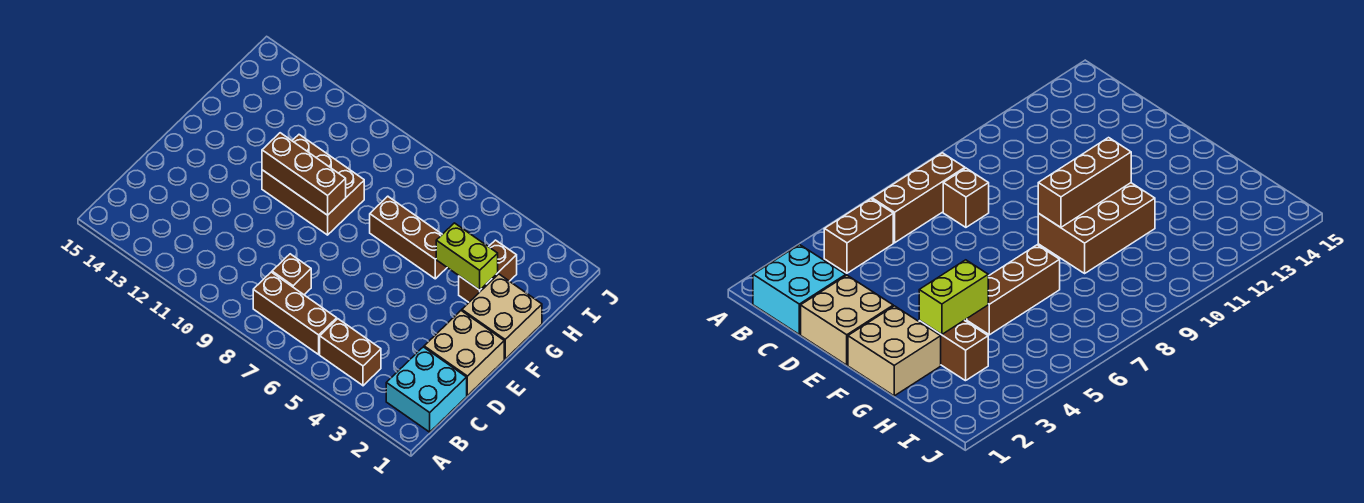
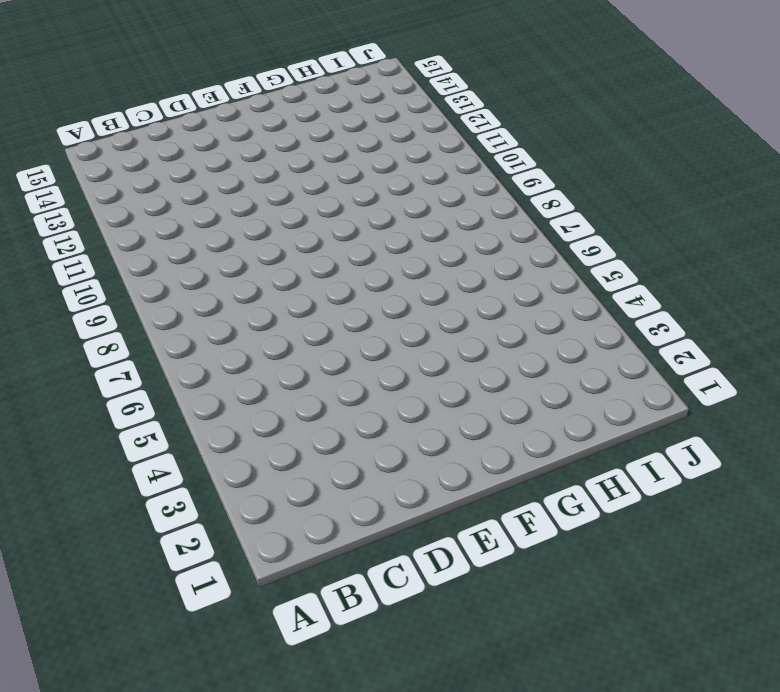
none -> cyan brick B1:C2 level 1
none -> brown brick B4:B5 level 1

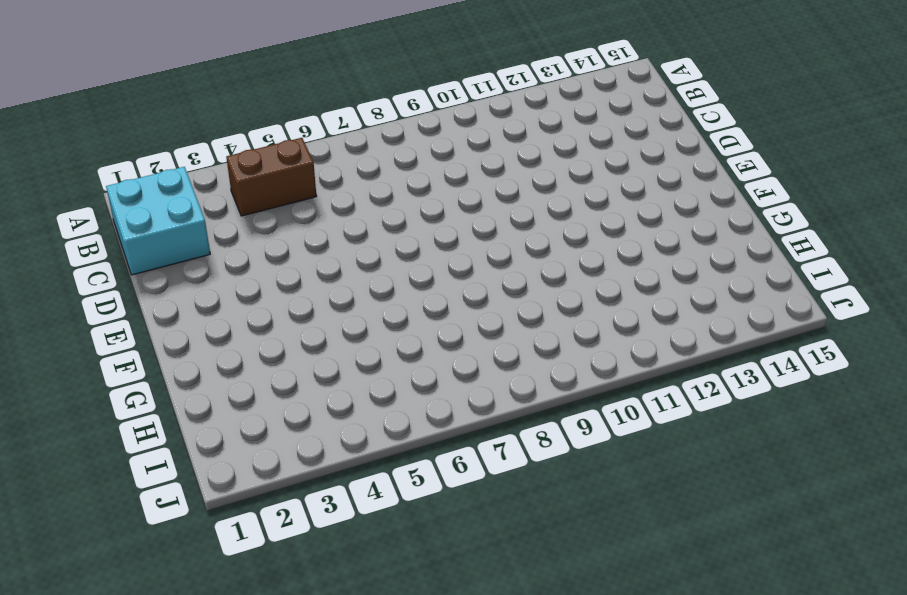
none -> brown brick B6:B8 level 1
none -> brown brick C8 level 1

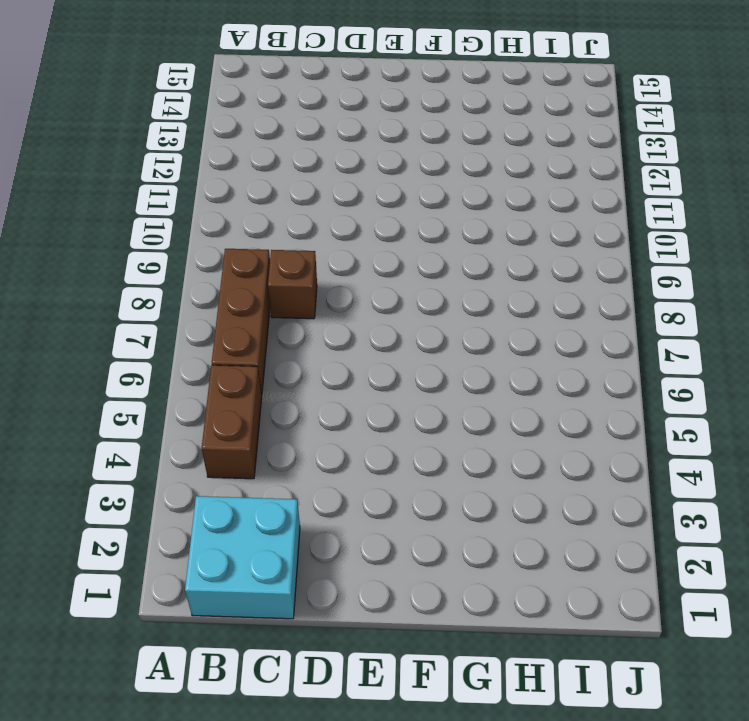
none -> tan brick D1:E2 level 1
none -> tan brick F1:G2 level 1

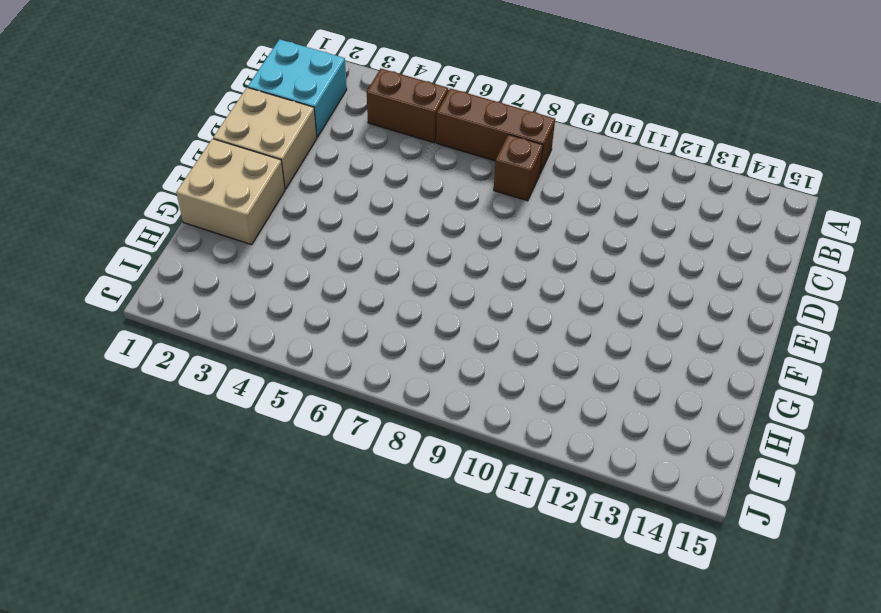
none -> brown brick F9:G11 level 1
none -> brown brick G3:H3 level 1

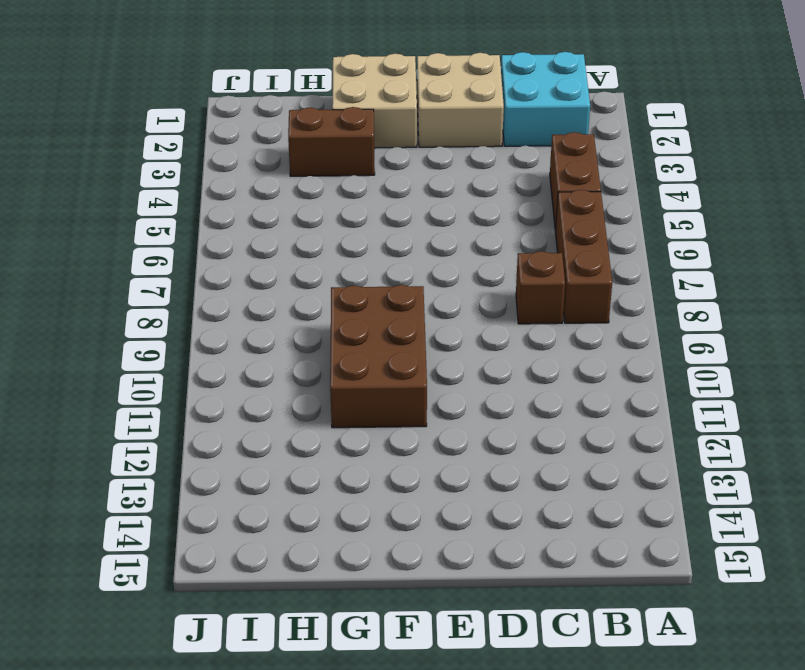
none -> brown brick G5:G7 level 1
none -> brown brick F9:F11 level 2

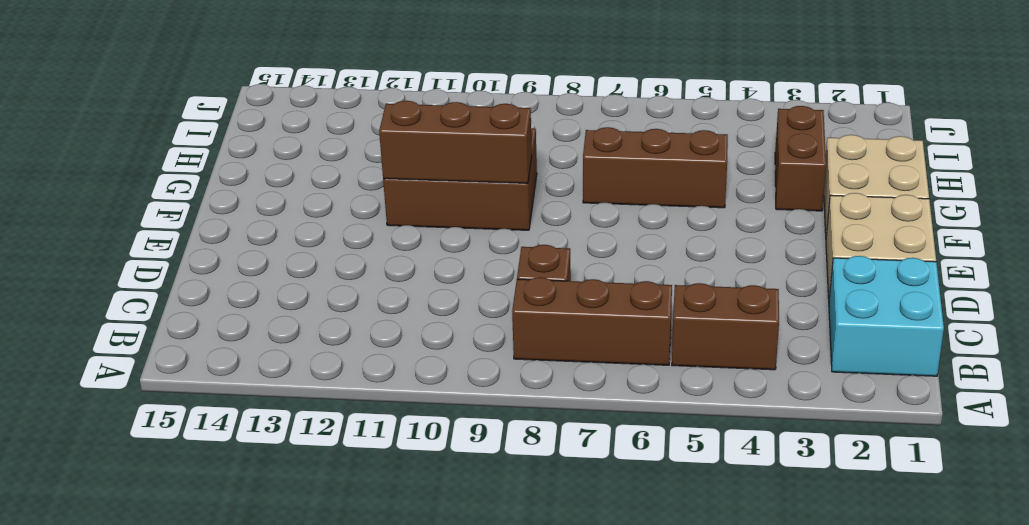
none -> lime brick G3:G4 level 2

